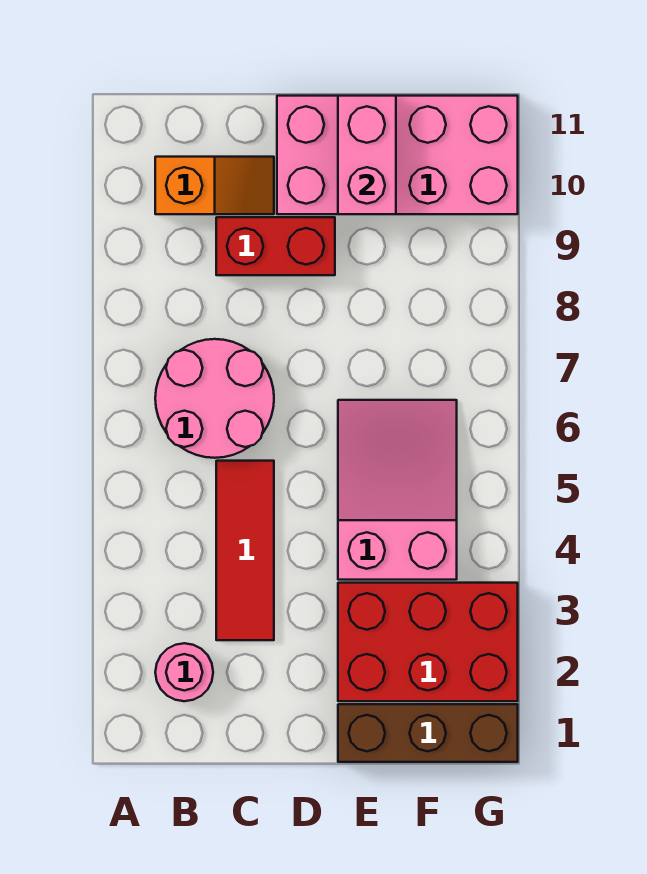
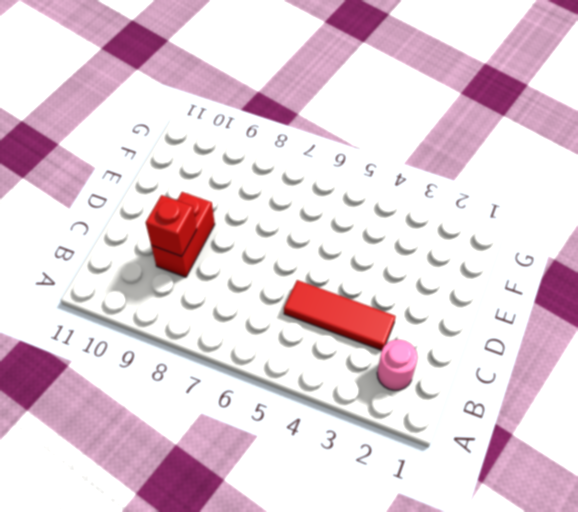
red brick C9 level 2 -> none
none -> pink round brick B6:C7 level 1
none -> orange slope B10:C10 level 1 top B

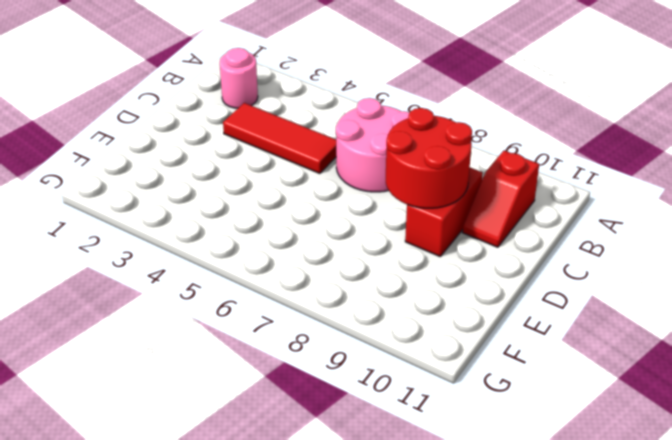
red slope B10:C10 level 1 top B -> orange slope B10:C10 level 1 top B
red round brick C8:D9 level 2 -> none
none -> pink brick D10:G11 level 1
none -> brown brick E1:G1 level 1

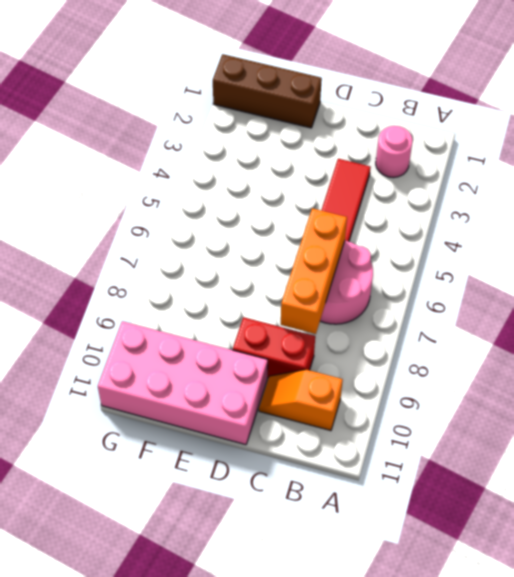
orange brick C6:C8 level 2 -> none
none -> red brick E2:G3 level 1
none -> pink slope E4:F6 level 1 top 4

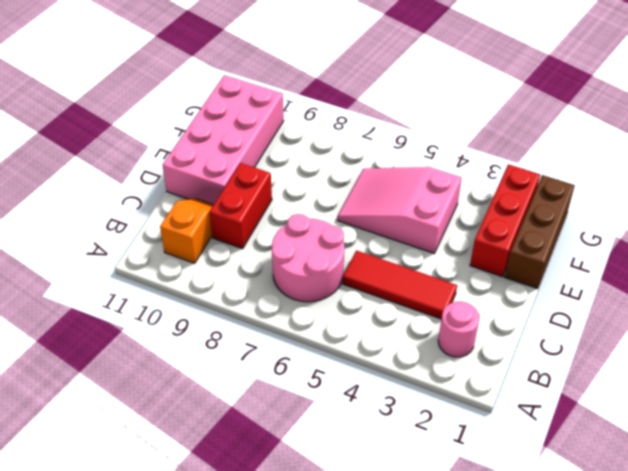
red brick E2:G2 level 1 -> red brick E2:G3 level 1
none -> pink brick E10:E11 level 2

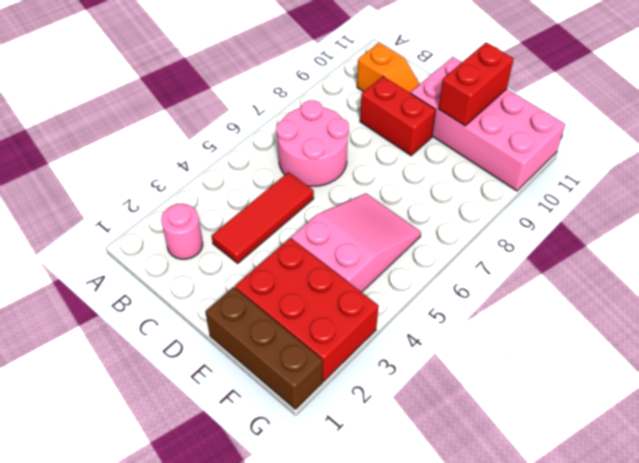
red brick E10:E11 level 2 -> pink brick E10:E11 level 2

